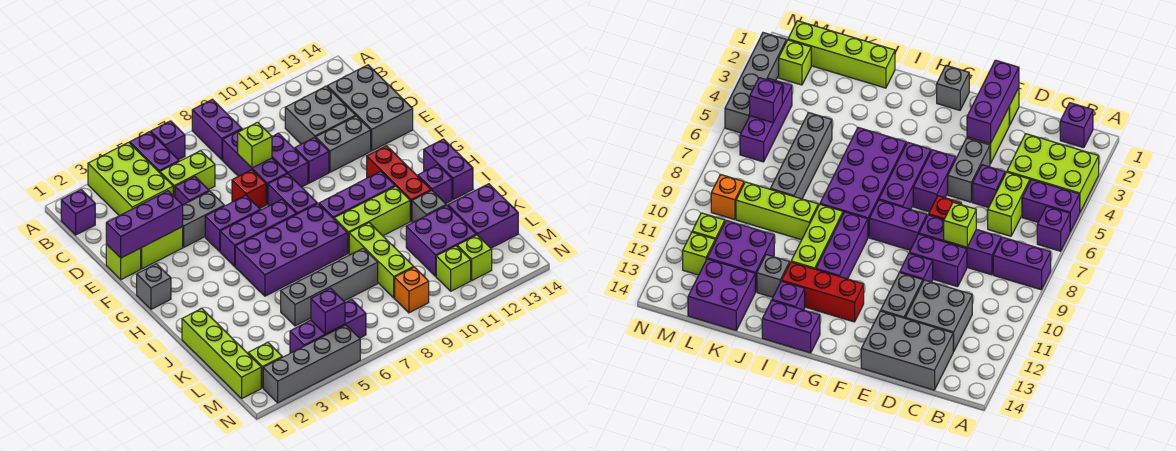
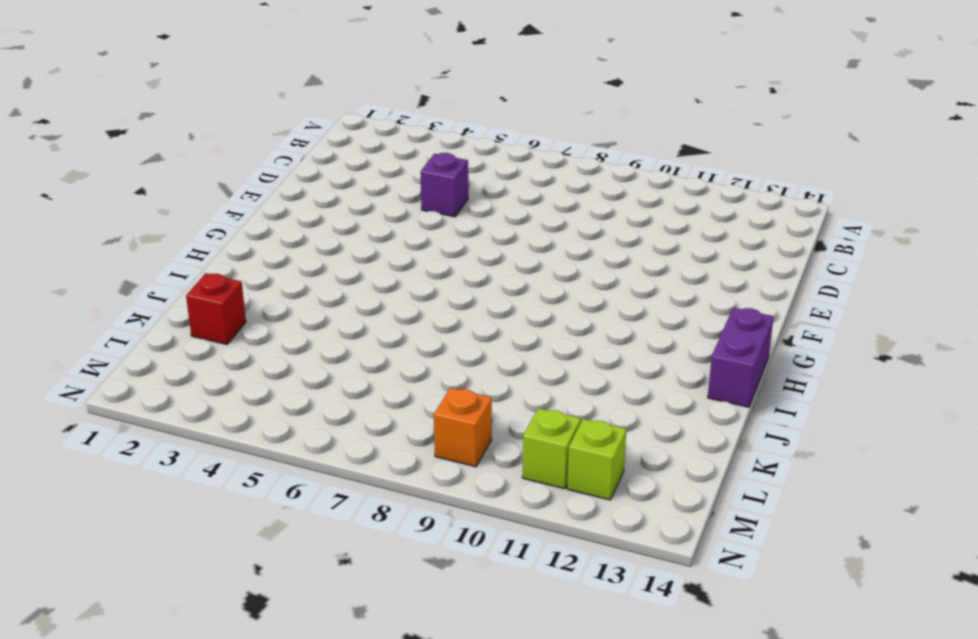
red brick K2 level 1 -> red brick E7 level 1
none -> lime brick A3:C4 level 1
none -> purple brick A5:B5 level 1
none -> purple brick A6 level 1
none -> purple brick A8:B8 level 1

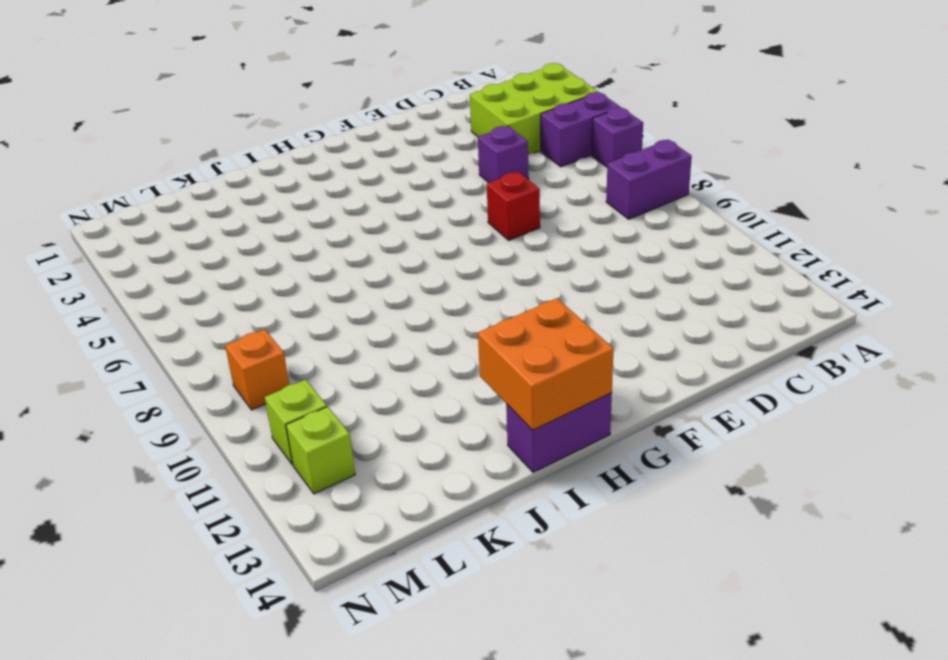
orange brick H13:I14 level 2 -> none
none -> purple brick B1 level 1
none -> lime brick C5:C6 level 1
none -> purple brick C8:E8 level 1
none -> grey brick C11:D12 level 1

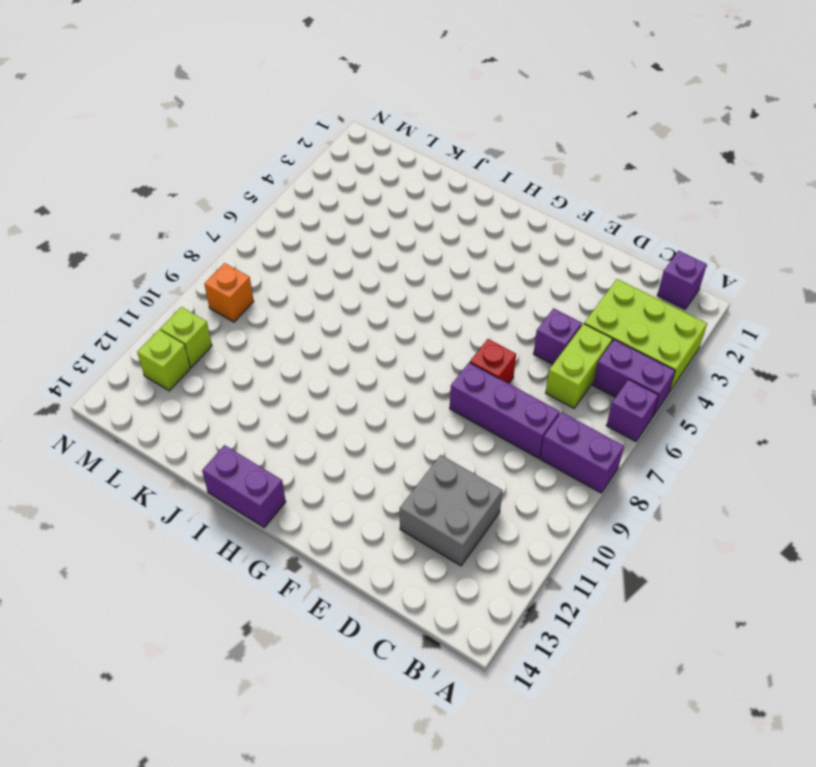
none -> grey brick C13:E14 level 1
none -> purple brick D9:E9 level 1
none -> lime brick E1 level 1
none -> lime brick E2:E3 level 1

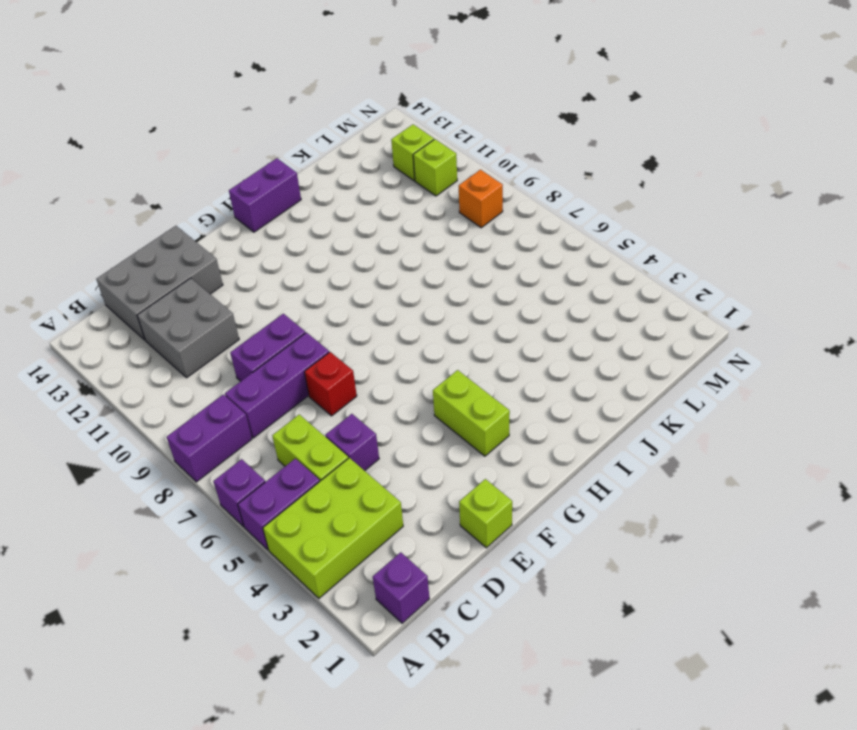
lime brick G3:G4 level 1 -> lime brick E2:E3 level 1
none -> grey brick E4:E5 level 1
none -> purple brick E10 level 1
none -> grey brick E11:E12 level 1
none -> purple brick F5:F6 level 1

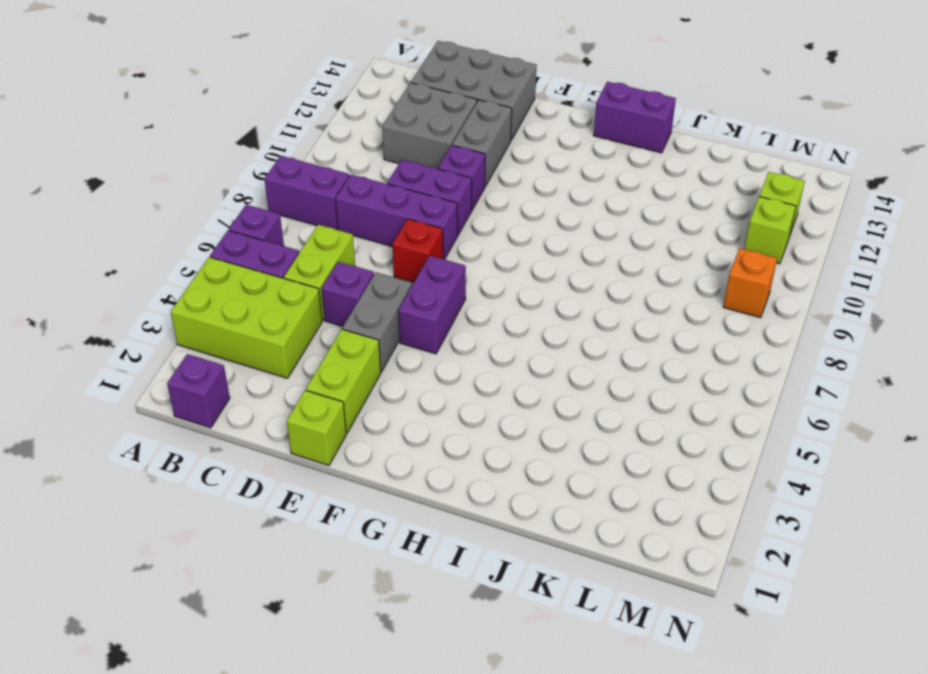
none -> purple brick F8:G8 level 1
none -> grey brick G1 level 1
none -> purple brick G5:G7 level 1
none -> red brick G12:I12 level 1

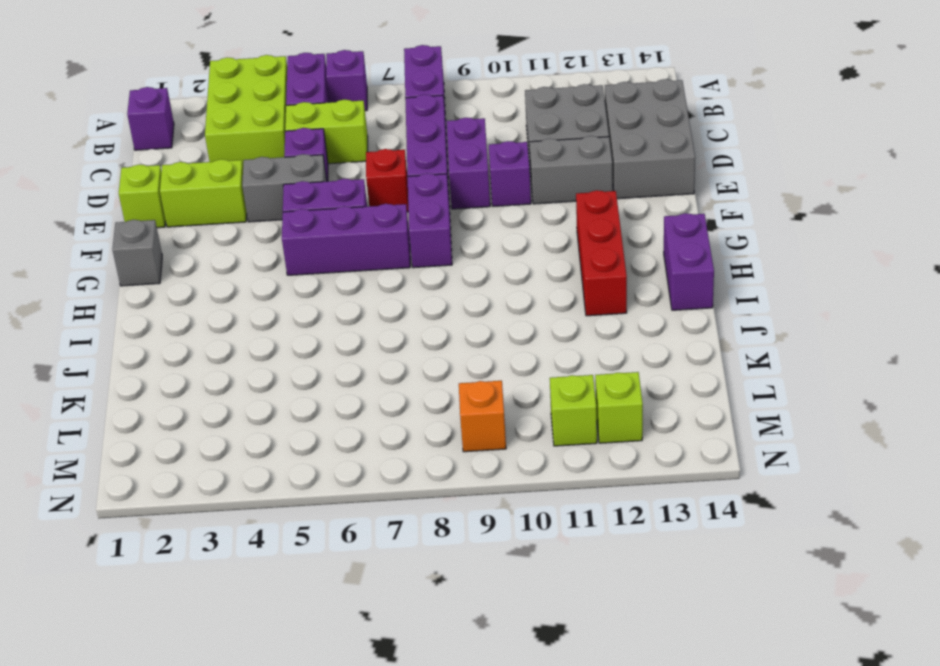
none -> purple brick H5:I8 level 1
none -> purple brick H9:H11 level 1
none -> lime brick I9:I11 level 1
none -> purple brick I13 level 1

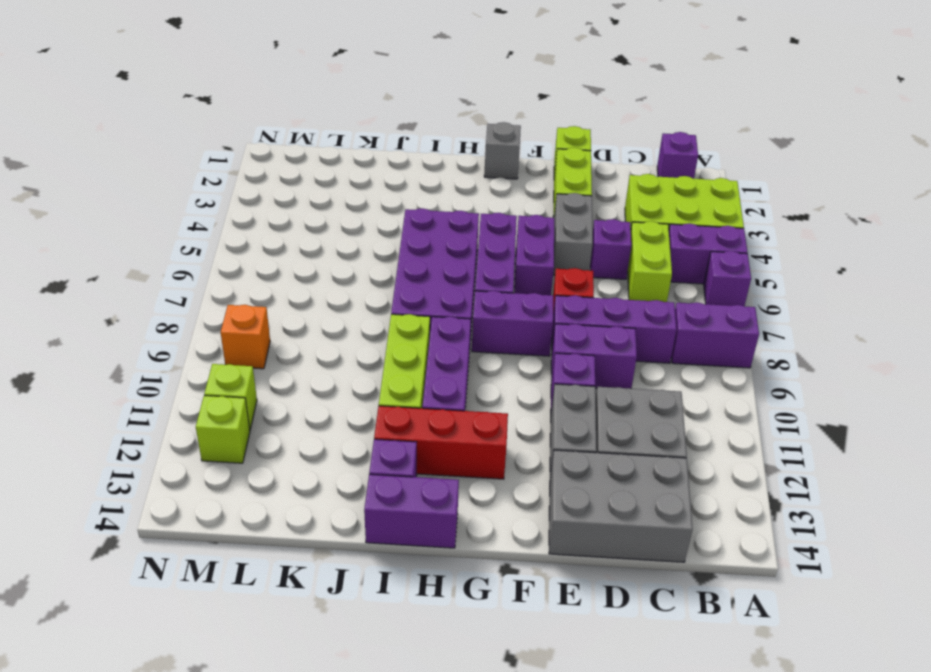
none -> lime brick J1:M1 level 1
none -> lime brick J9:L9 level 1
none -> grey brick J12 level 1
none -> grey brick K5:K8 level 1

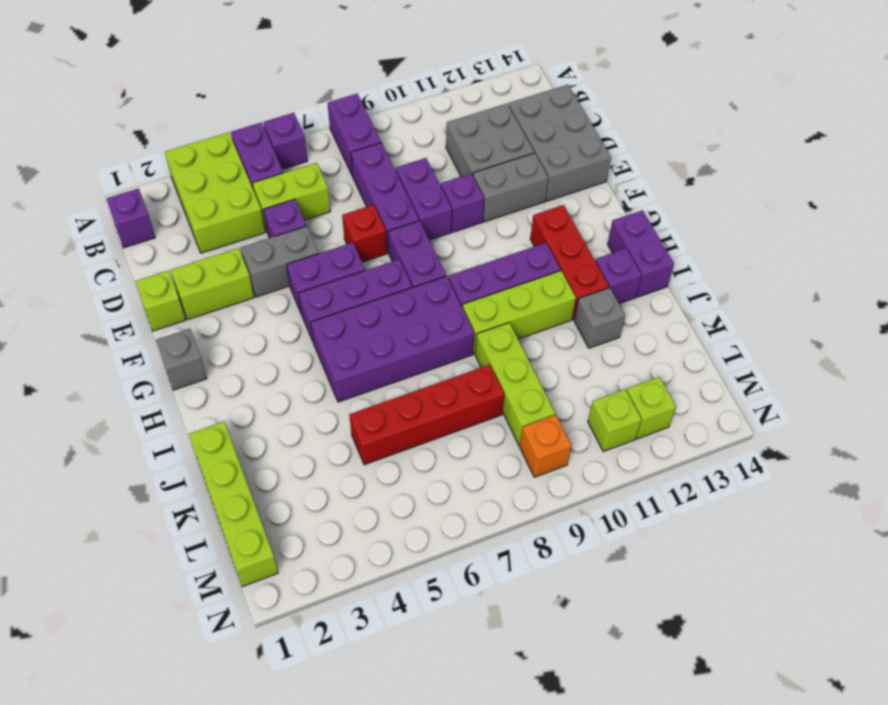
red brick K5:K8 level 1 -> grey brick K5:K8 level 1
none -> purple brick K11:L12 level 1
none -> purple brick K13:L14 level 1
none -> lime brick M2 level 1
none -> purple brick M4:M6 level 1

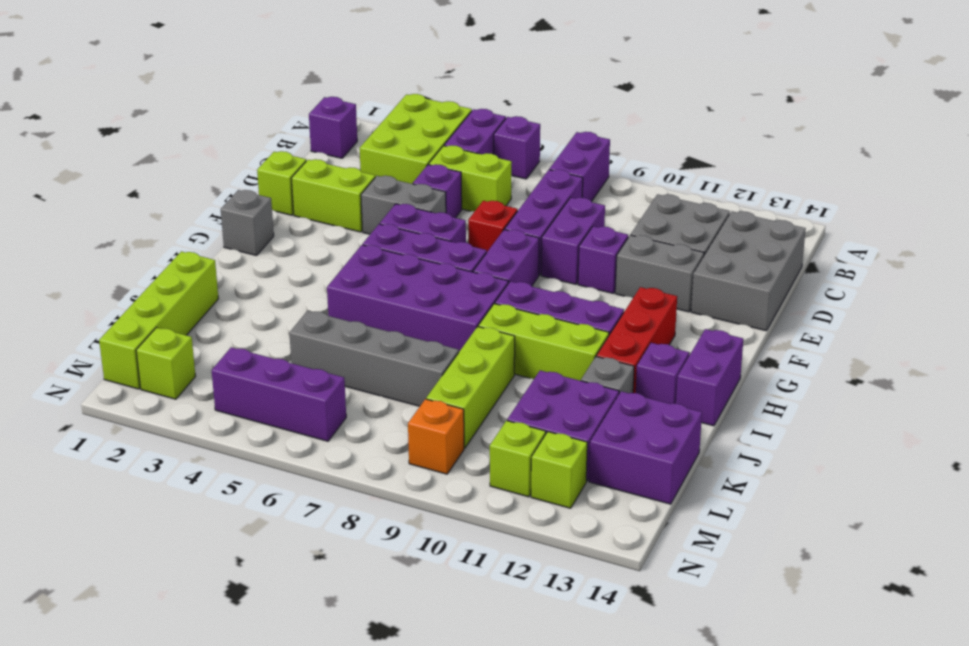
none -> grey brick N2:N5 level 1
none -> lime brick D8 level 2
none -> purple brick E1:E3 level 2
none -> purple brick M5 level 2

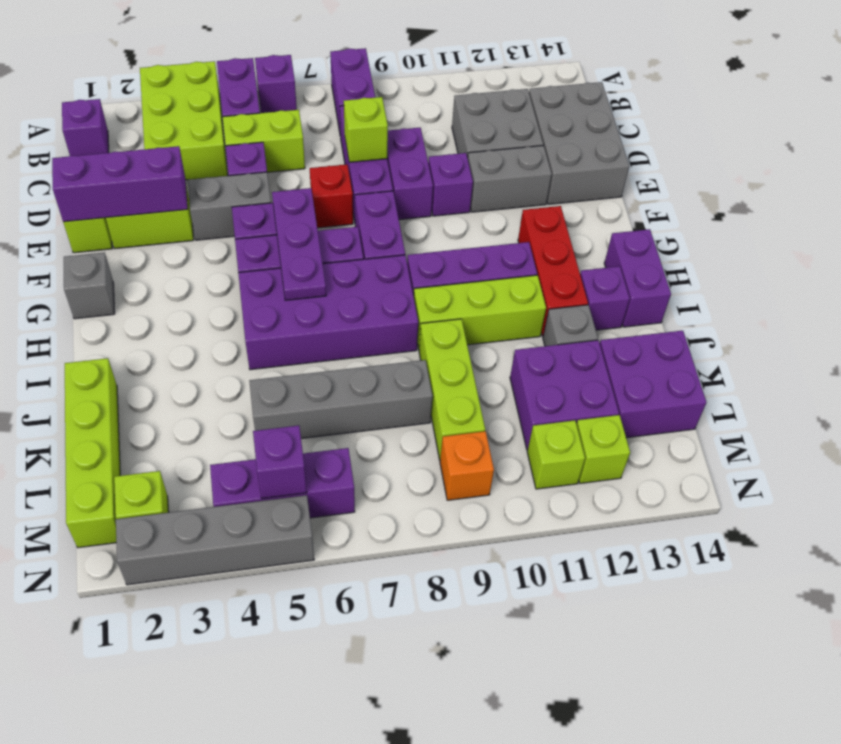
purple plate F6:H6 level 2 -> none

